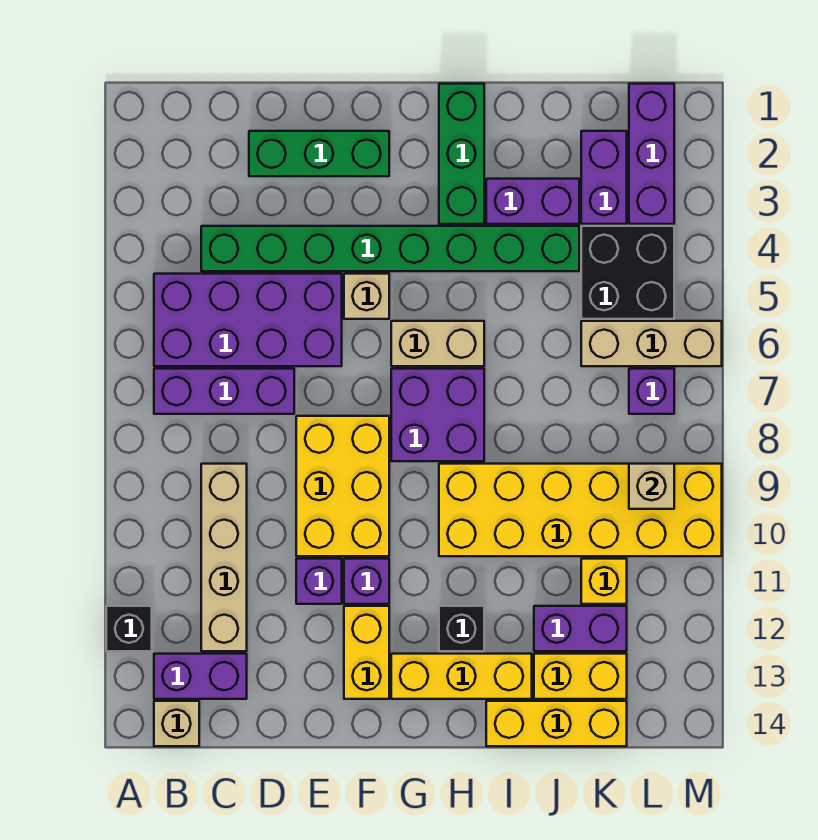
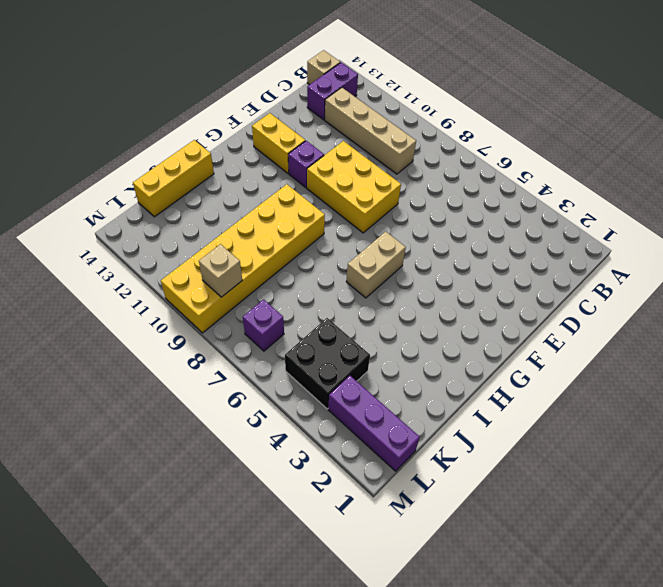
none -> black brick A12 level 1
none -> purple brick B5:E6 level 1
none -> purple brick B7:D7 level 1
none -> green brick C4:J4 level 1

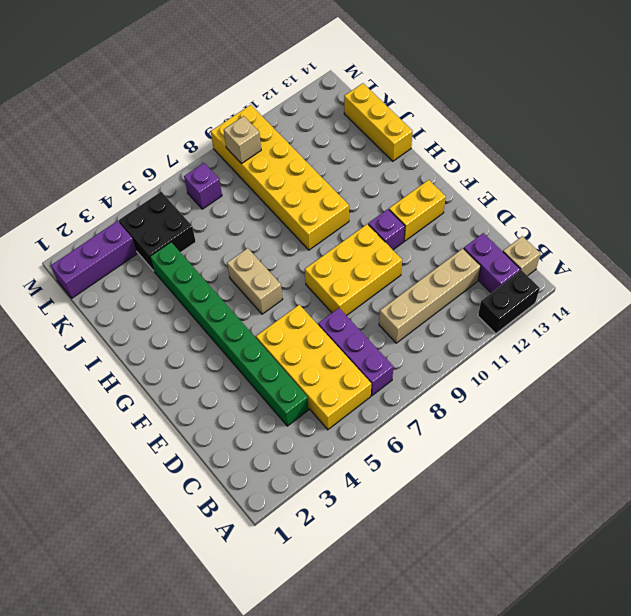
black brick A12:A13 level 1 -> black brick A12 level 1
yellow brick B5:E6 level 1 -> purple brick B5:E6 level 1
none -> green brick D2:F2 level 1
none -> purple brick E11 level 1
none -> tan brick F5 level 1
none -> purple brick G7:H8 level 1

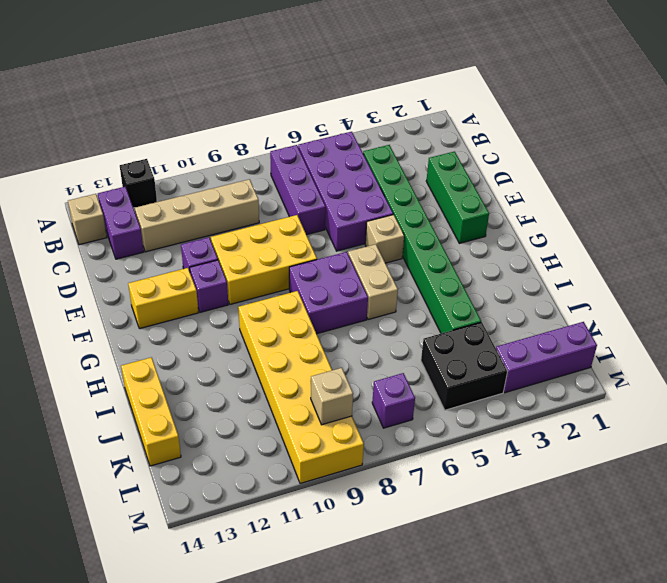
none -> yellow brick G13:I13 level 1
none -> green brick H1:H3 level 1
none -> black brick H12 level 1
none -> purple brick I3:J3 level 1

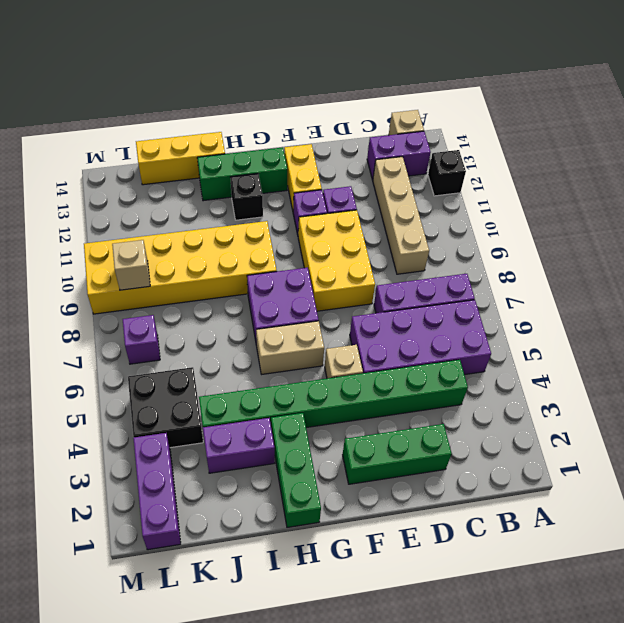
green brick G13:I13 level 1 -> yellow brick G13:I13 level 1
none -> purple brick J12:K12 level 1
none -> yellow brick J13:K13 level 1
none -> purple brick K2:K3 level 1
none -> tan brick K6:M6 level 1

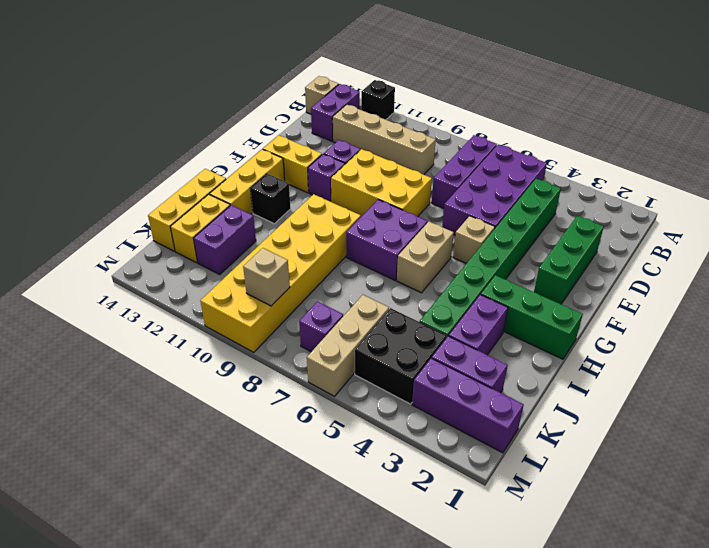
none -> yellow brick K11 level 1

